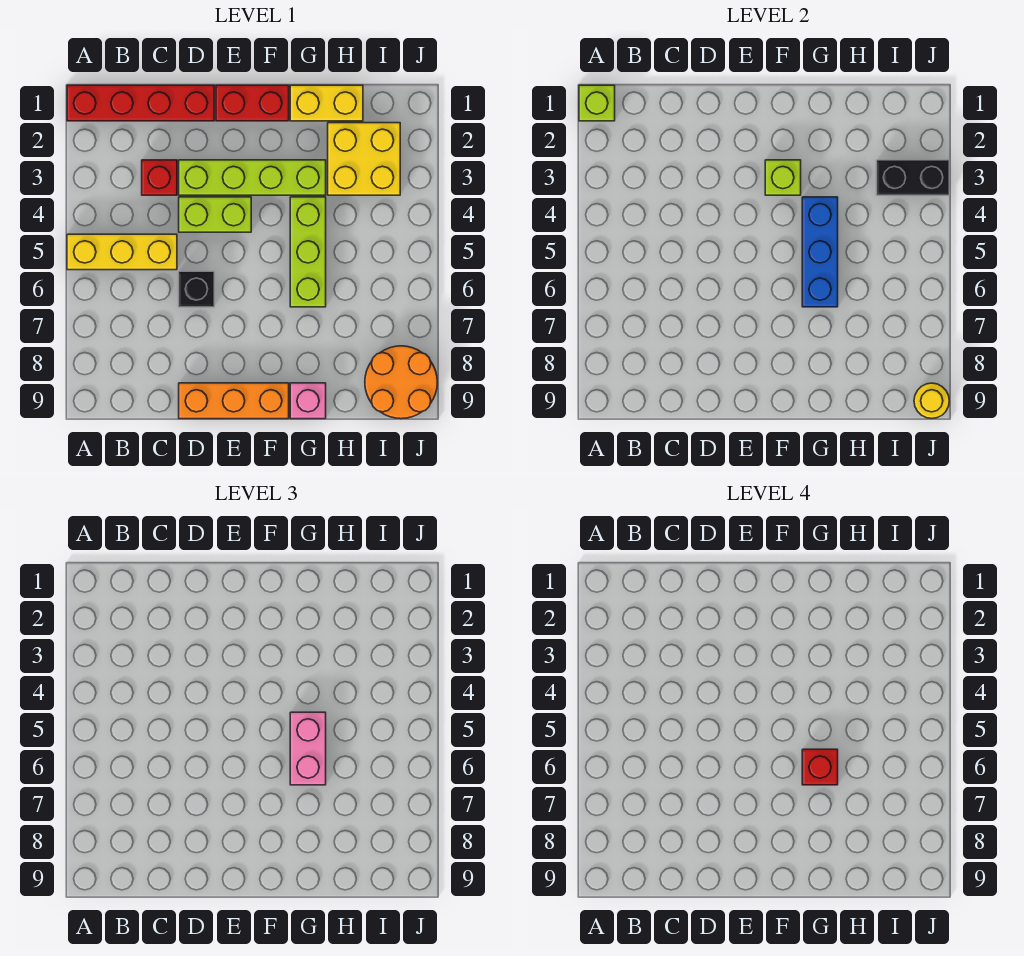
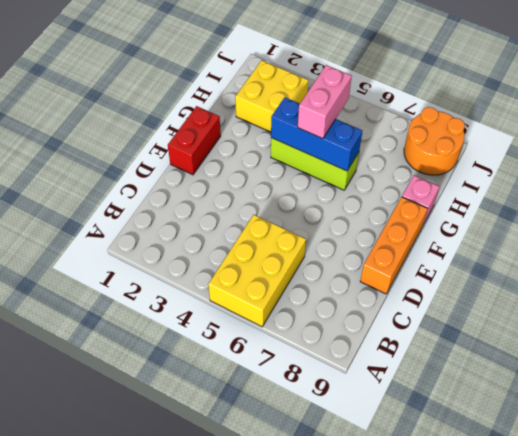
yellow brick A5:C6 level 1 -> yellow brick A5:C5 level 1
pink brick G5:H5 level 3 -> pink brick G5:G6 level 3
none -> red brick A1:D1 level 1
none -> red brick C3 level 1
none -> lime brick D3:G3 level 1

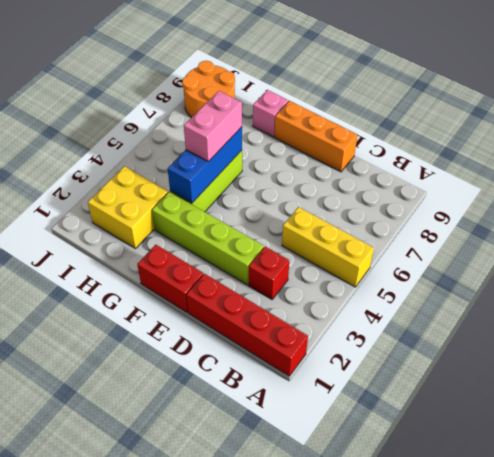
none -> lime brick D4:E4 level 1
none -> black brick D6 level 1
none -> yellow brick G1:H1 level 1

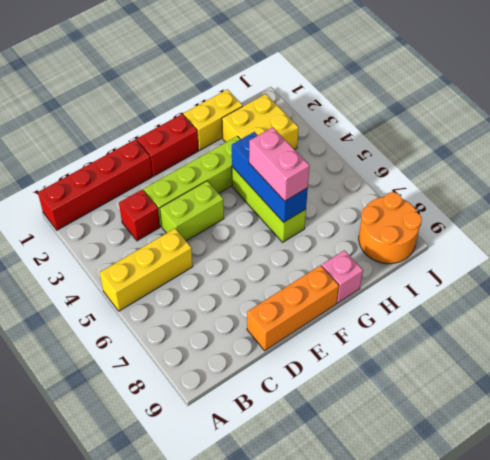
none -> black brick D6 level 1
none -> lime brick A1 level 2
none -> lime brick F3 level 2

